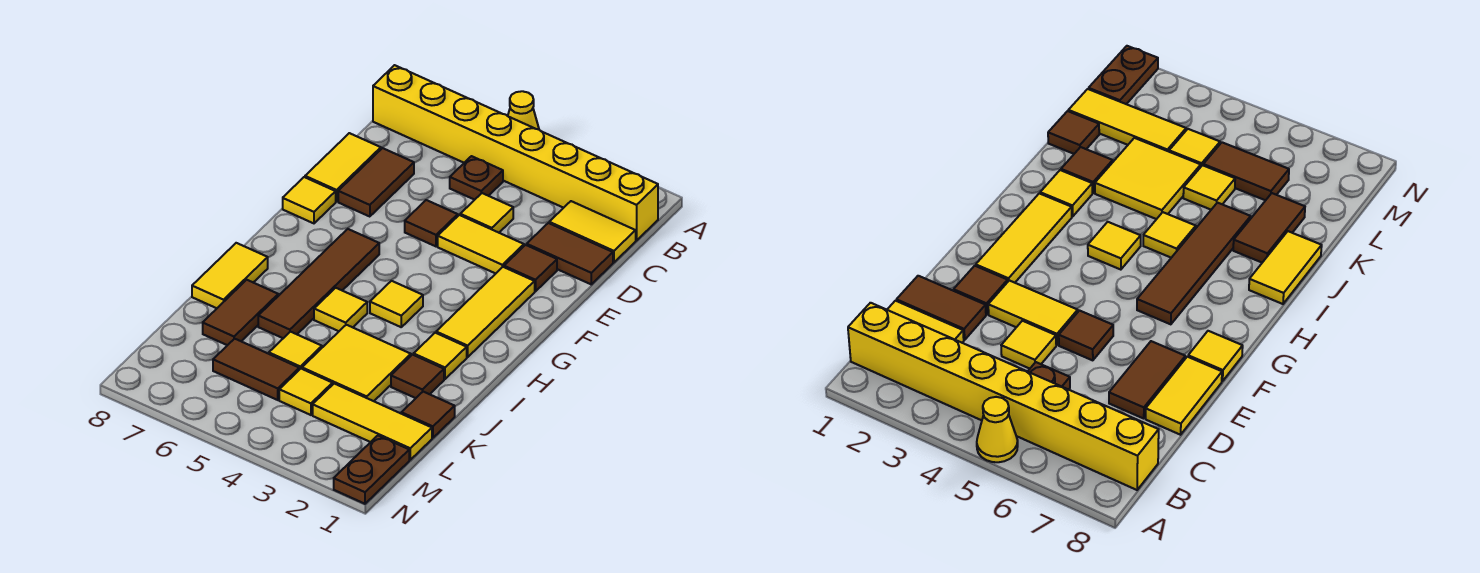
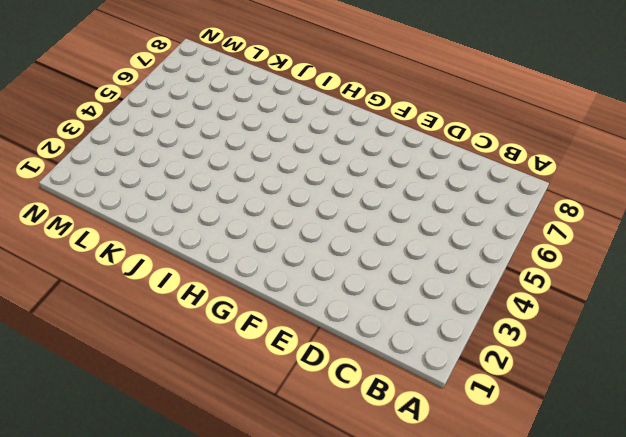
none -> yellow cone A5 level 1
none -> yellow brick B1:B8 level 1
none -> yellow tile C1:C2 level 1

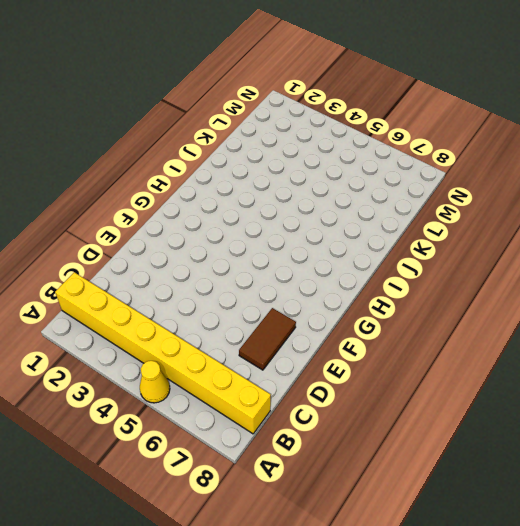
none -> yellow tile C1:C2 level 1
none -> brown plate C5 level 1
none -> brown tile D1:D2 level 1

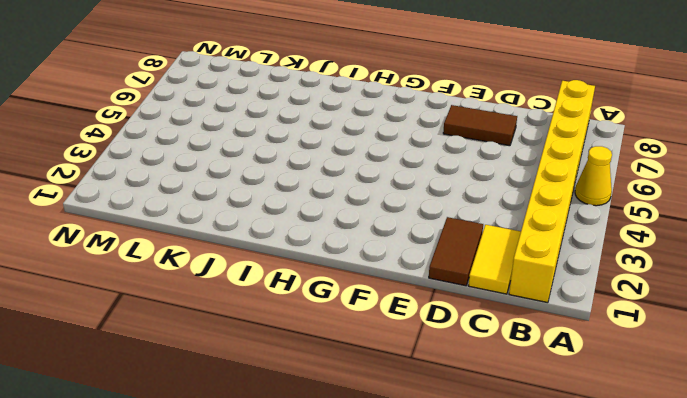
none -> brown plate C5 level 1
none -> yellow tile D4 level 1
none -> yellow tile D8:E8 level 1

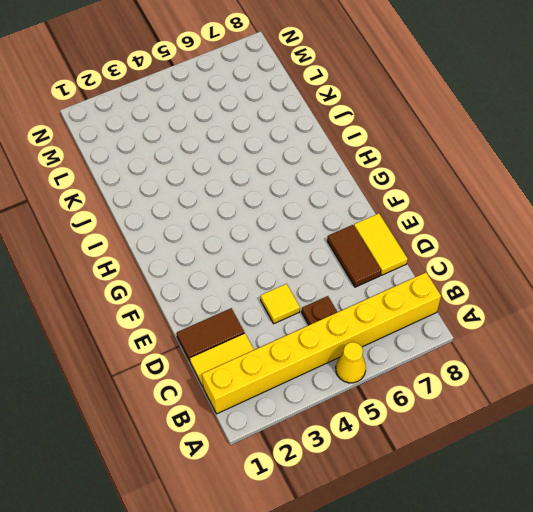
none -> brown tile E2 level 1
none -> yellow tile E3:E4 level 1
none -> brown tile E5 level 1

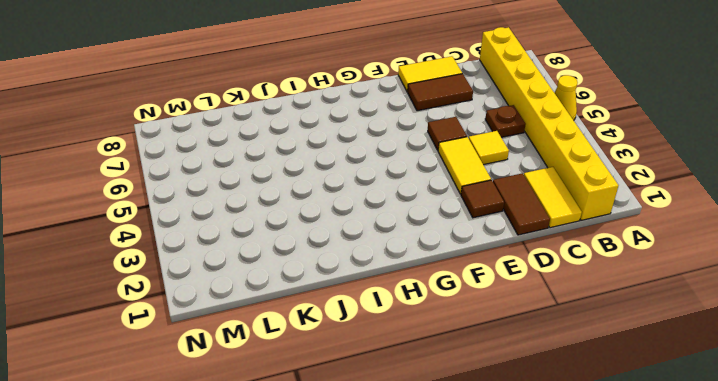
none -> yellow tile F2:H2 level 1
none -> yellow tile F8 level 1
none -> brown tile G6:J6 level 1

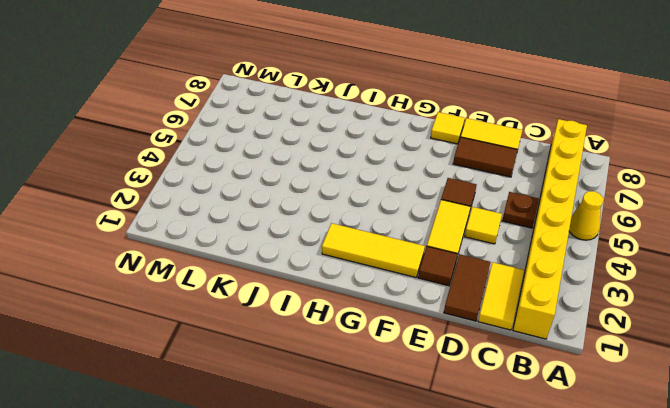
none -> brown tile G6:J6 level 1
none -> yellow tile H4 level 1
none -> yellow tile I2 level 1

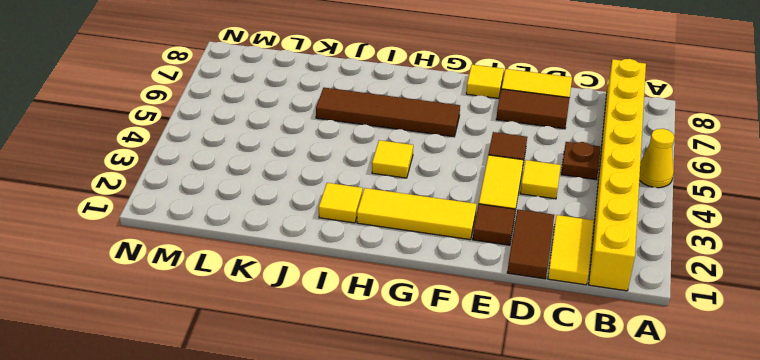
none -> yellow tile I5 level 1
none -> yellow tile I8:J8 level 1
none -> brown tile J2 level 1

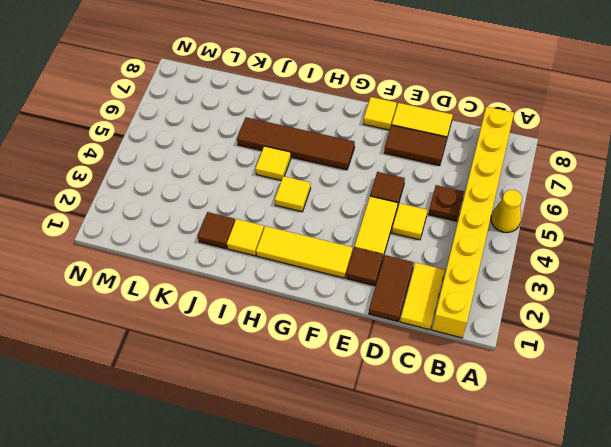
none -> yellow tile I8:J8 level 1
none -> yellow tile J3:K4 level 1
none -> brown tile J7:K7 level 1

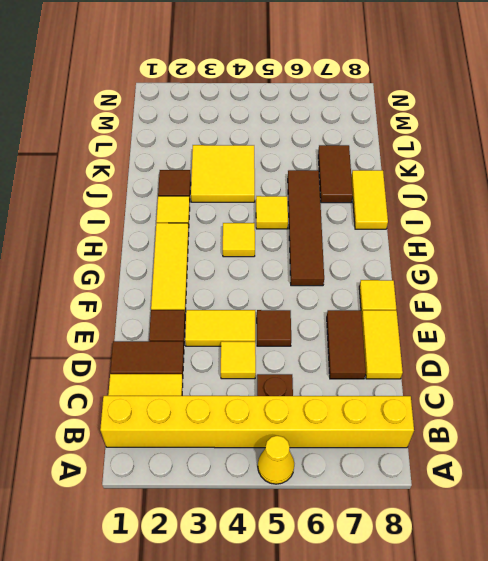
none -> brown tile K1 level 1
none -> yellow tile K5 level 1
none -> yellow tile L1:L3 level 1

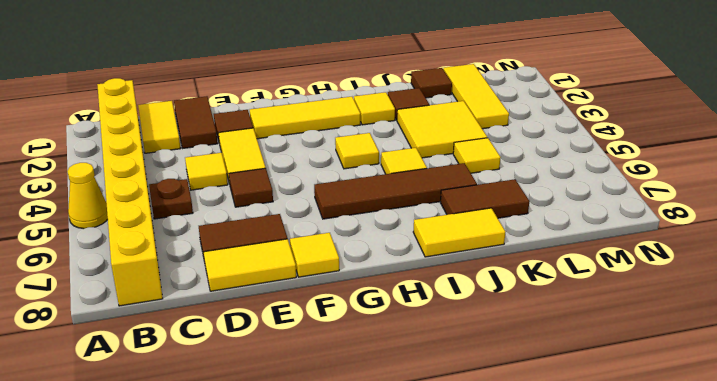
none -> yellow tile L4 level 1
none -> brown tile L5:L6 level 1
none -> brown plate M1:N1 level 1

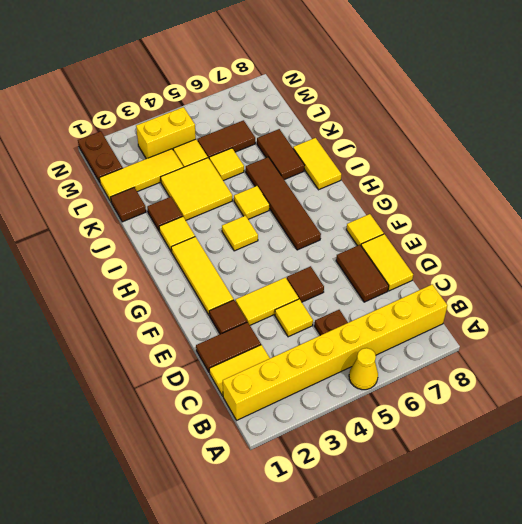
yellow brick M3:M4 level 1 -> none

